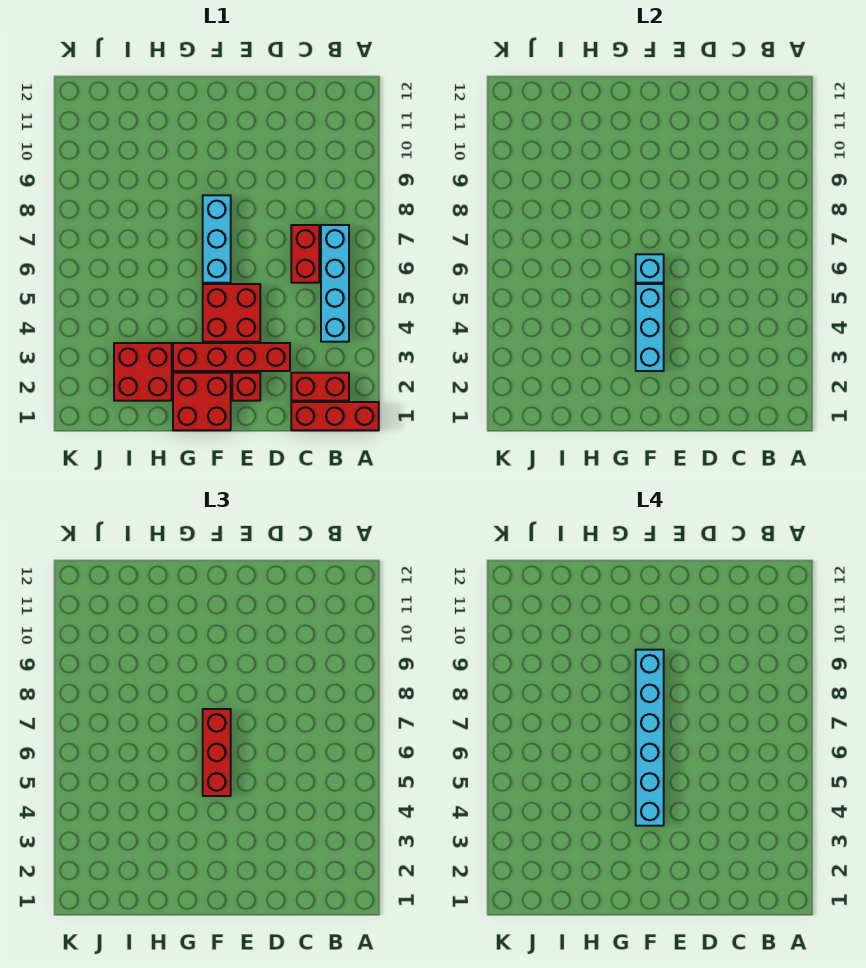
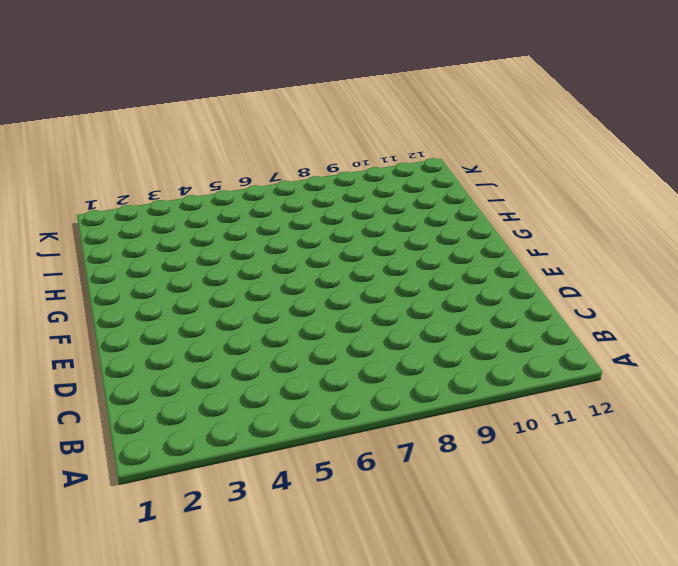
none -> red brick A1:C1 level 1
none -> red brick B2:C2 level 1
none -> cyan brick B4:B7 level 1

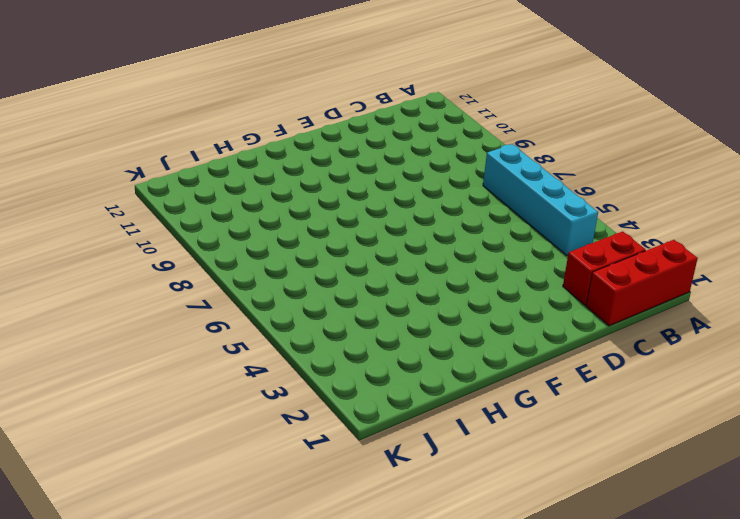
none -> red brick C6:C7 level 1
none -> red brick D3:G3 level 1
none -> red brick E2 level 1

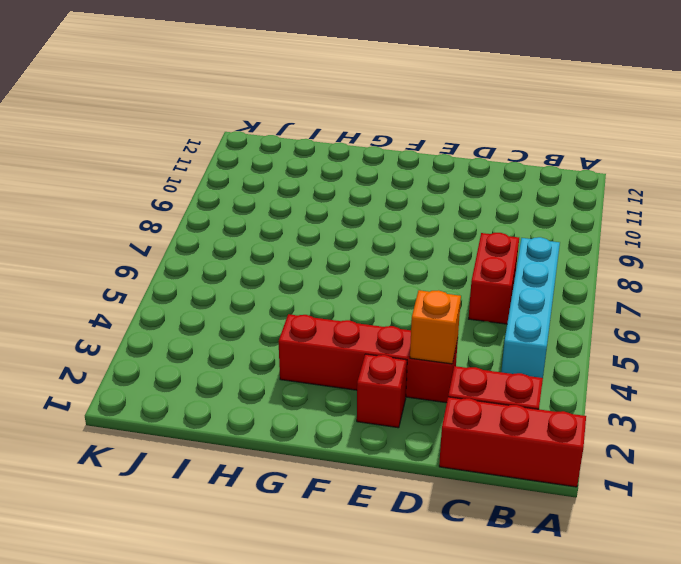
orange brick D3 level 2 -> none
none -> red brick E4:F5 level 1
none -> red brick F1:G2 level 1
none -> cyan brick F6:F8 level 1

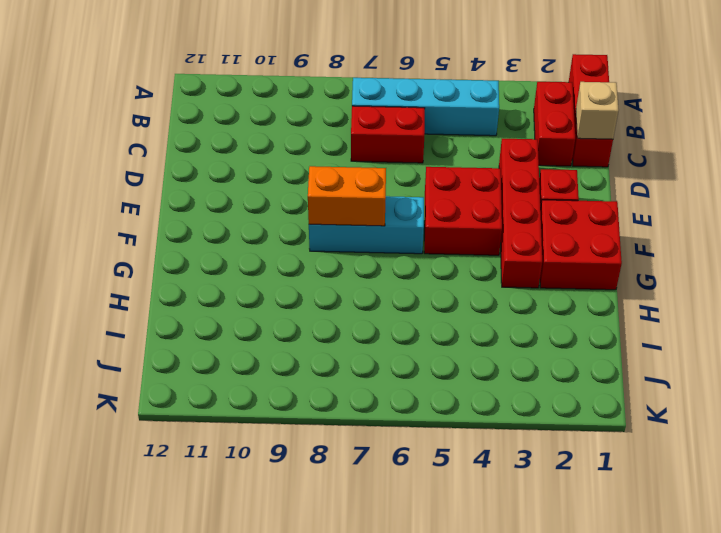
tan brick C1 level 2 -> none
orange brick F7:F8 level 2 -> none
none -> red brick H2:I3 level 1
none -> cyan brick F3:F5 level 2
none -> cyan brick F6 level 2

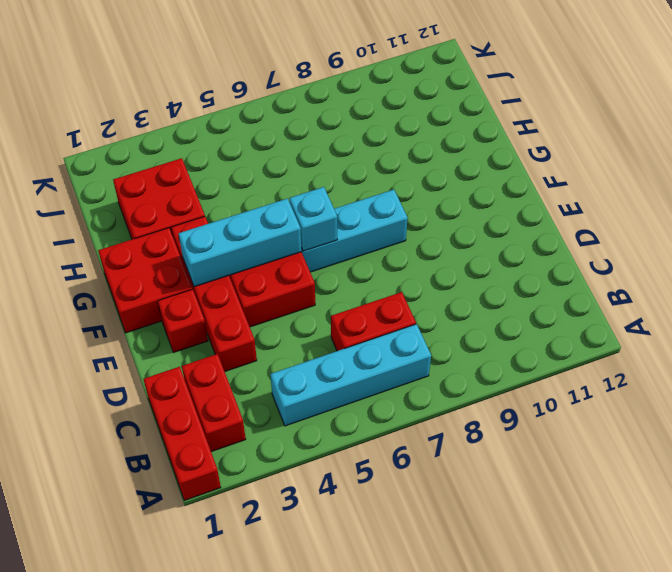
none -> red brick F5:F7 level 3
none -> cyan brick F4:F9 level 4

